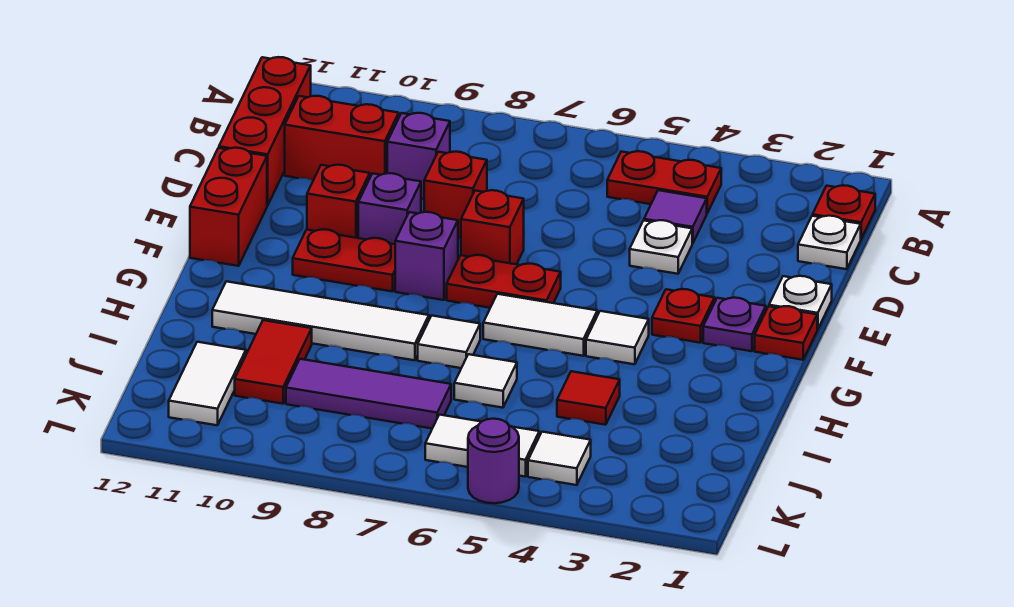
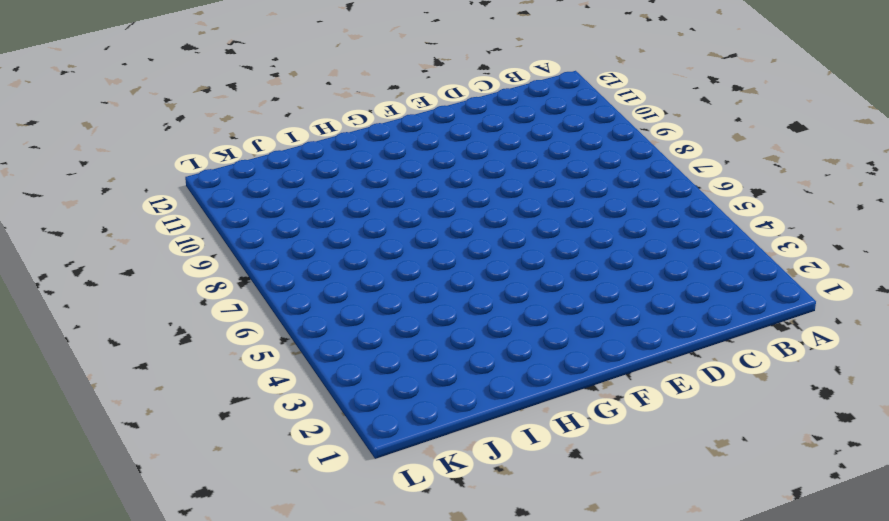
none -> red plate B1 level 1
none -> red plate B4:B5 level 1
none -> red brick B12:D12 level 1
none -> white plate C1 level 1

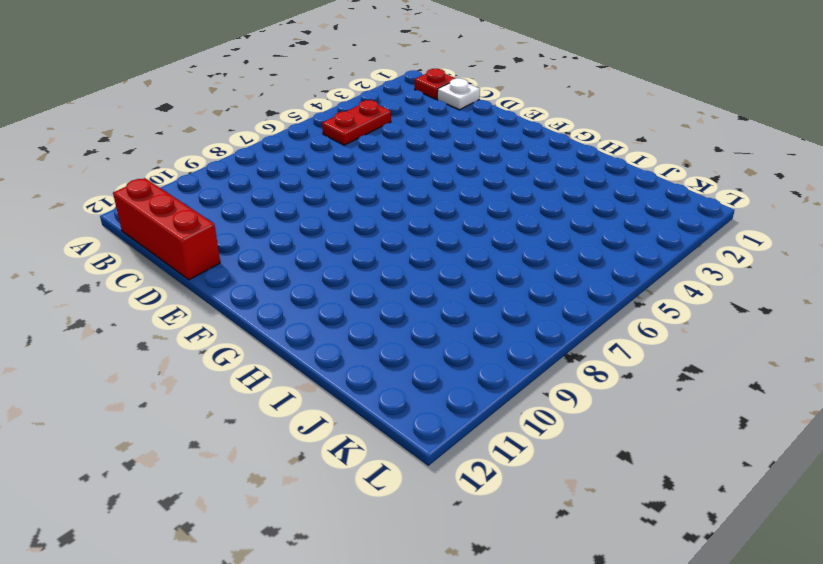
none -> purple tile C4 level 1
none -> purple brick C9 level 1
none -> red brick C10:C11 level 1
none -> white plate D4 level 1

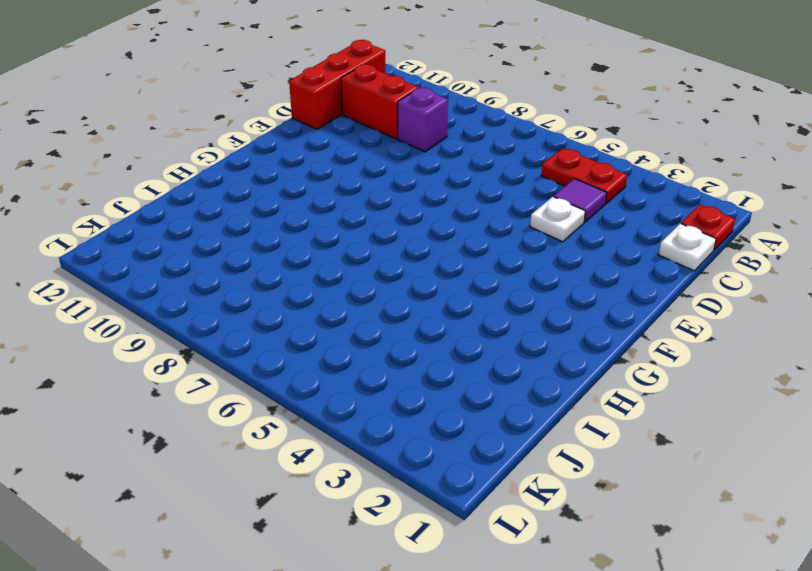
none -> red brick D8 level 1
none -> white plate E1 level 1
none -> red brick E7 level 1
none -> purple brick E9 level 1

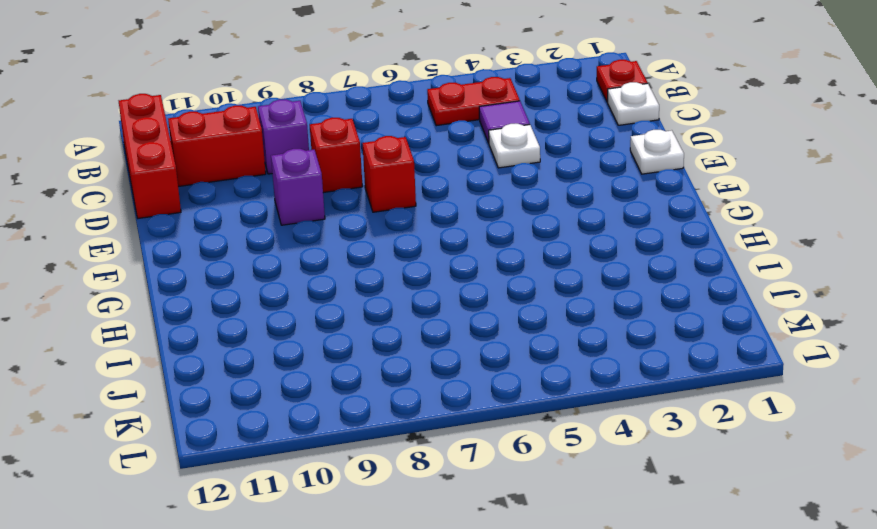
none -> red brick E10 level 1
none -> red brick E12:F12 level 1
none -> red plate F1 level 1
none -> purple plate F2 level 1

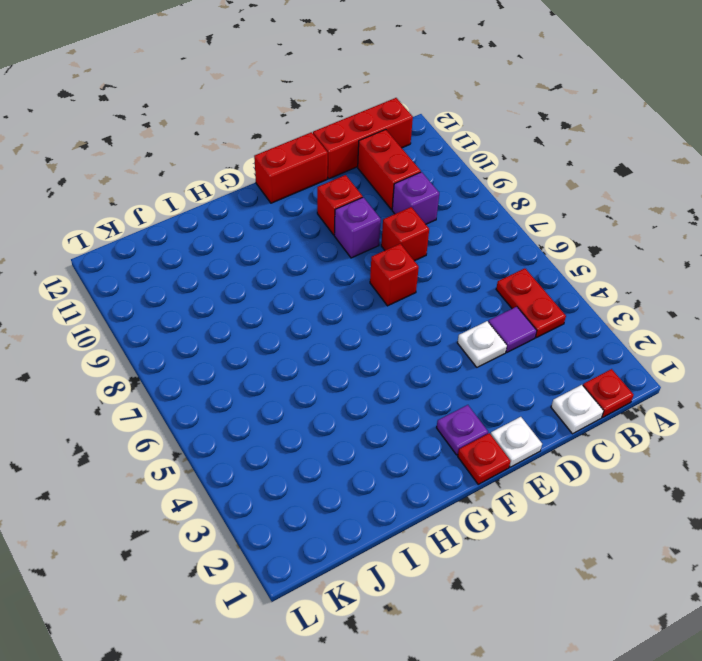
none -> red plate F3 level 1
none -> red plate F6:F7 level 1
none -> purple brick F8 level 1
none -> red plate F9:F10 level 1

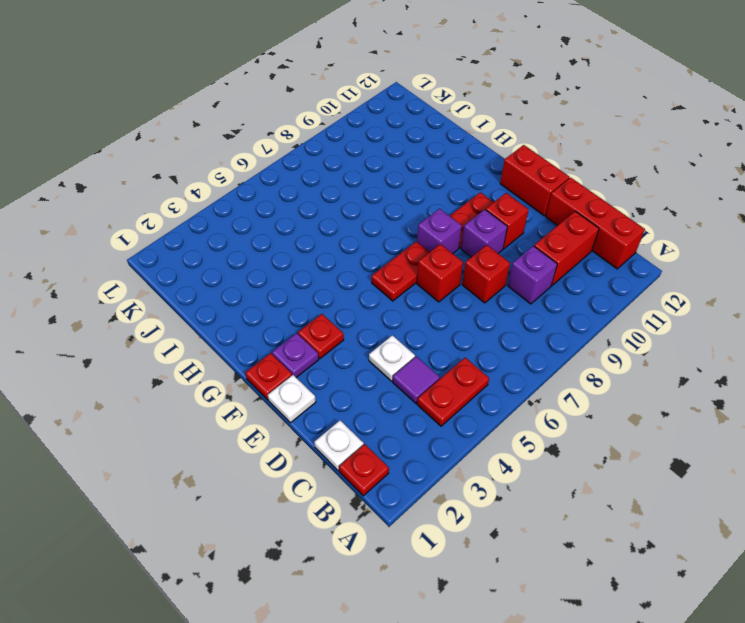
none -> white tile G4 level 1
none -> white tile G5:G6 level 1
none -> white tile H7 level 1
none -> white tile H8:H11 level 1

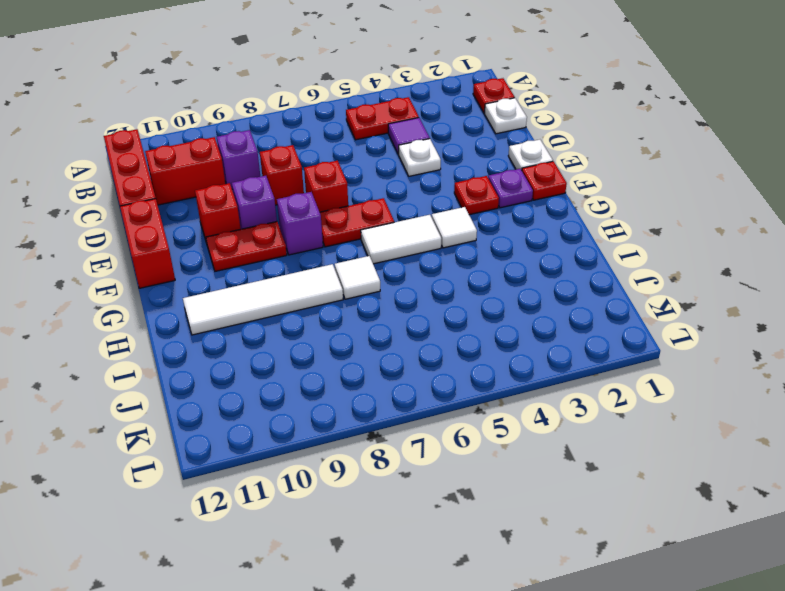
none -> red tile I4 level 1
none -> white tile I6 level 1
none -> red tile I10:J10 level 1
none -> purple tile J7:J9 level 1

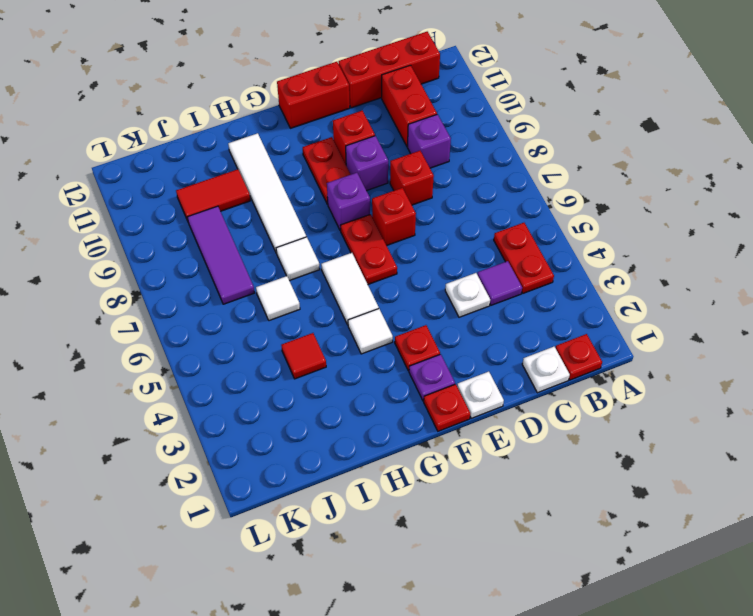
none -> white tile J11:K11 level 1
none -> white tile K4 level 1
none -> white tile K5:K6 level 1
none -> purple round brick L5 level 1

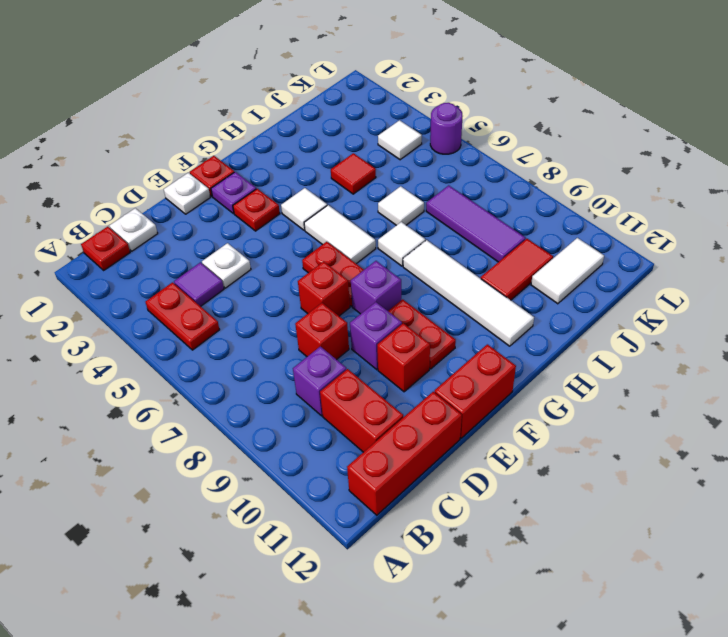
none -> white tile K5:K6 level 1

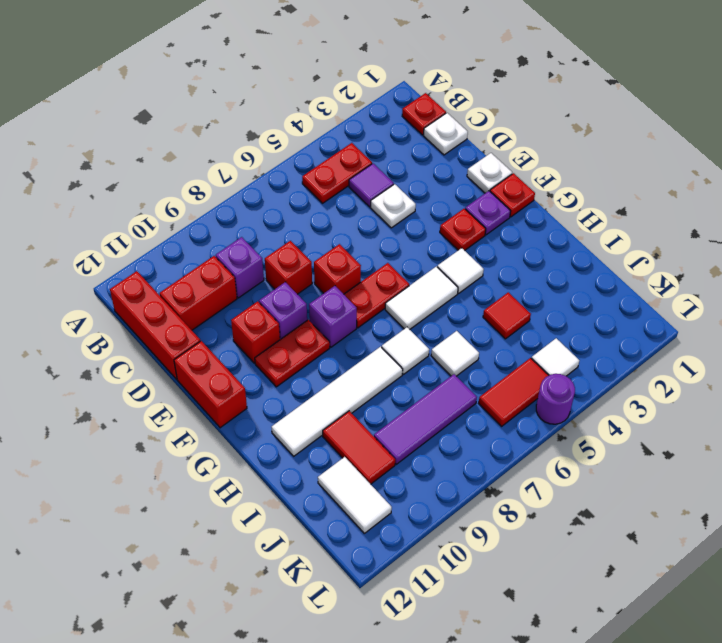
red tile K5:K6 level 1 -> white tile K5:K6 level 1

